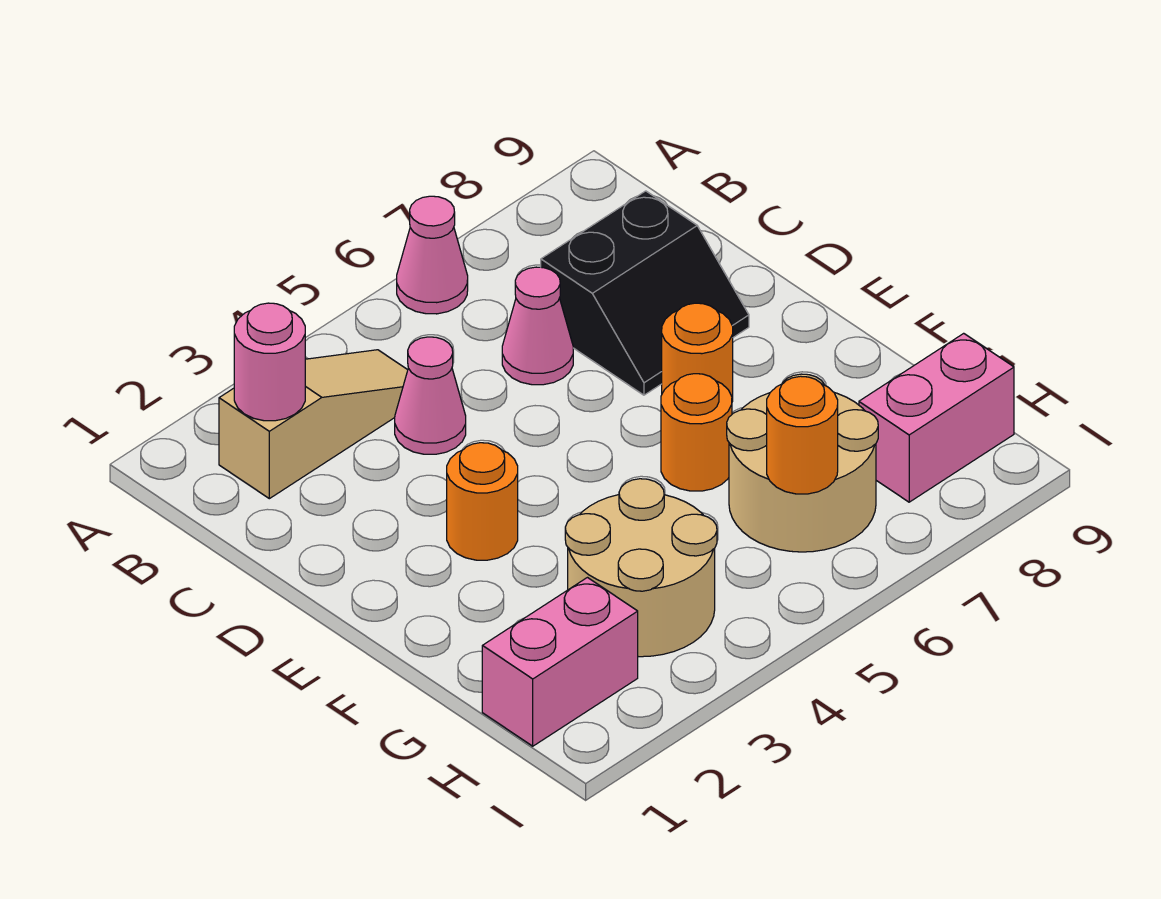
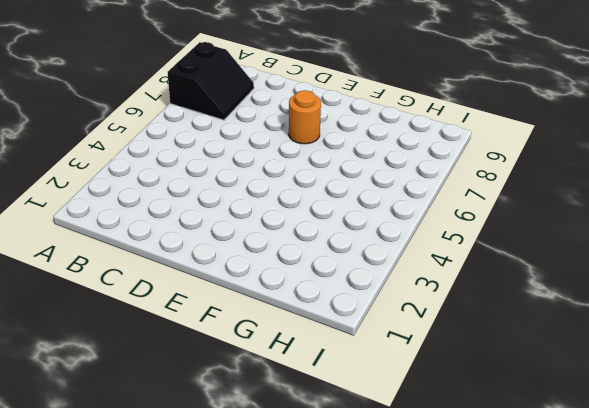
black slope A7:B8 level 1 top A -> black slope C7:D8 level 1 top C
none -> pink cone A6 level 1
none -> tan slope B2:B4 level 1 top 2
none -> pink cone C4 level 1

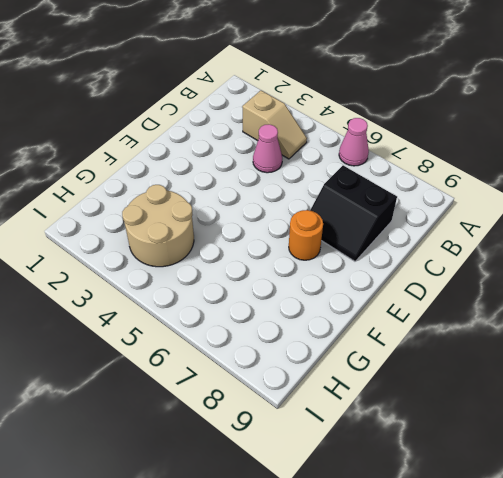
tan slope B3:B4 level 1 top 3 -> tan slope B2:B4 level 1 top 2
none -> pink cone C6 level 1
none -> orange round brick E3 level 1
none -> orange round brick F6 level 1

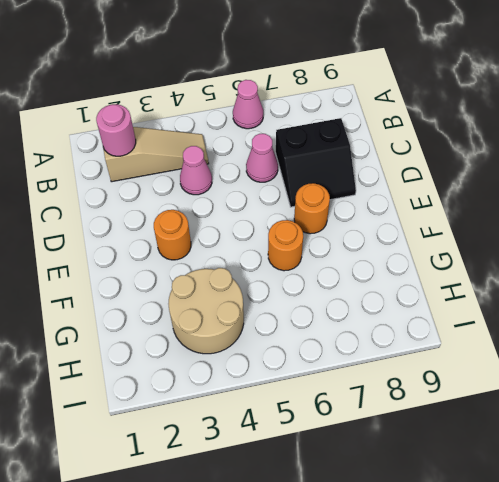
none -> tan round brick G6:H7 level 1
none -> pink brick H1:H2 level 1
none -> pink brick H8:H9 level 1

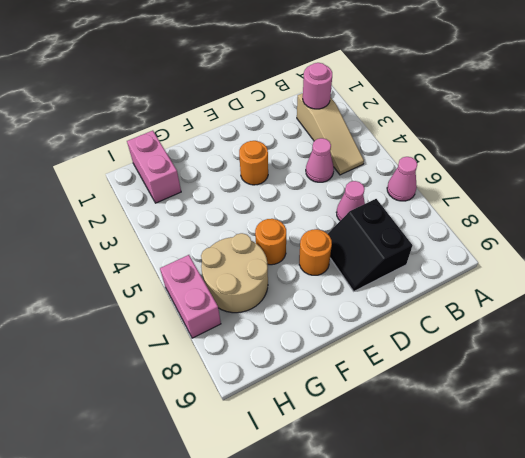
pink brick I6:I7 level 1 -> pink brick H8:H9 level 1
none -> tan round brick G3:H4 level 1
none -> orange round brick H6 level 2

